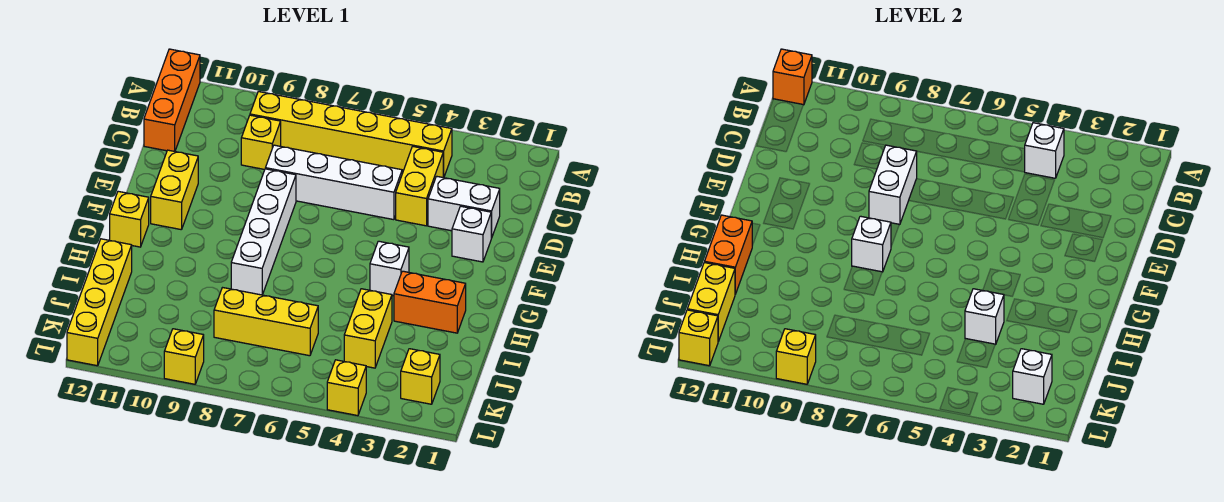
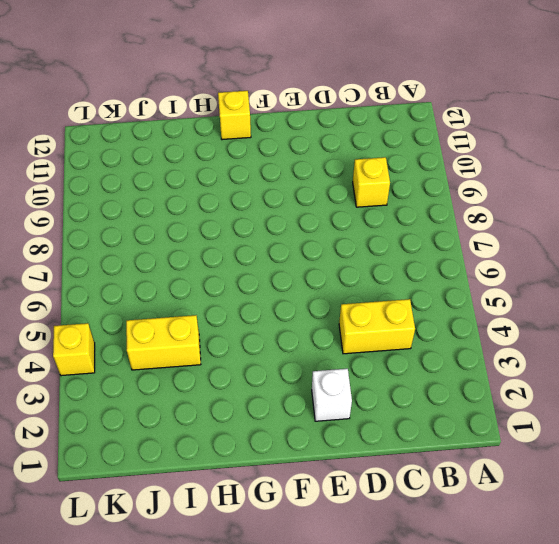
none -> orange brick A12:C12 level 1
none -> yellow brick B4:B9 level 1
none -> white brick D2:D3 level 1

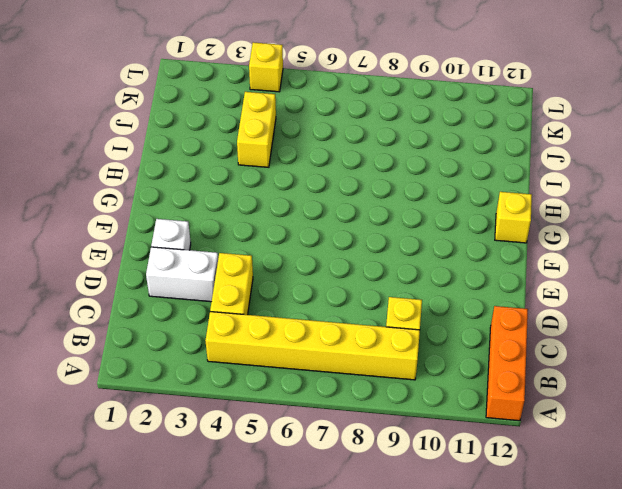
none -> white brick D5:D8 level 1
none -> white brick E8:H8 level 1
none -> yellow brick E11:F11 level 1

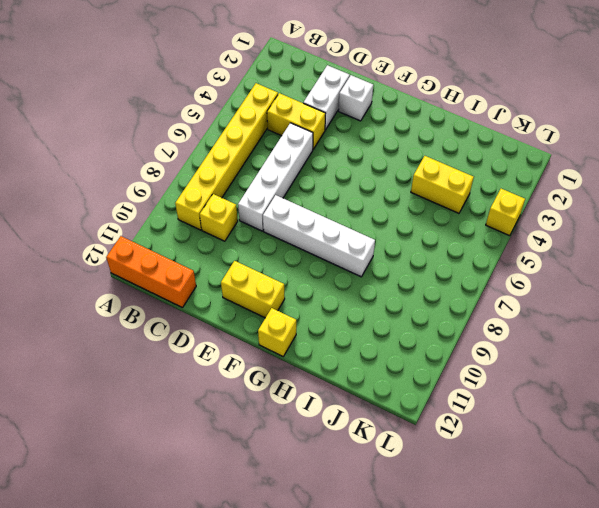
none -> white brick G4 level 1
none -> orange brick H2:H3 level 1
none -> yellow brick I12:L12 level 1

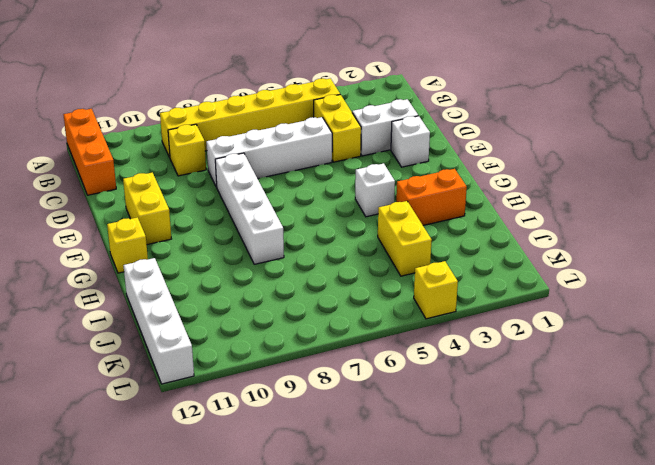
white brick I12:L12 level 1 -> yellow brick I12:L12 level 1
none -> yellow brick J6:J8 level 1
none -> yellow brick K2 level 1
none -> yellow brick L9 level 1

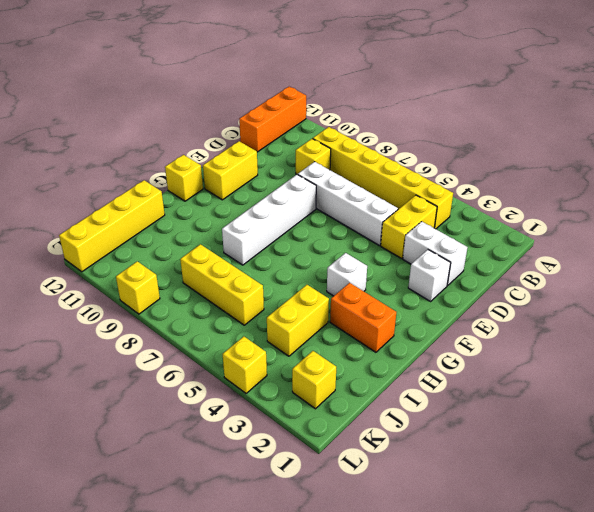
none -> orange brick A12 level 2
none -> white brick B4 level 2
none -> white brick D8:E8 level 2

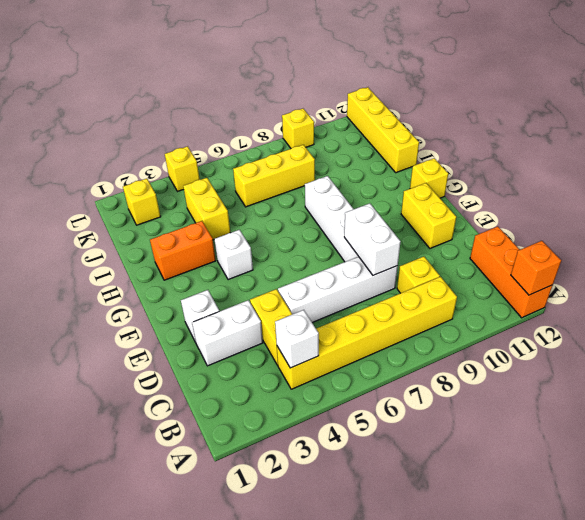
none -> white brick G8 level 2
none -> orange brick H12:I12 level 2
none -> white brick I4 level 2

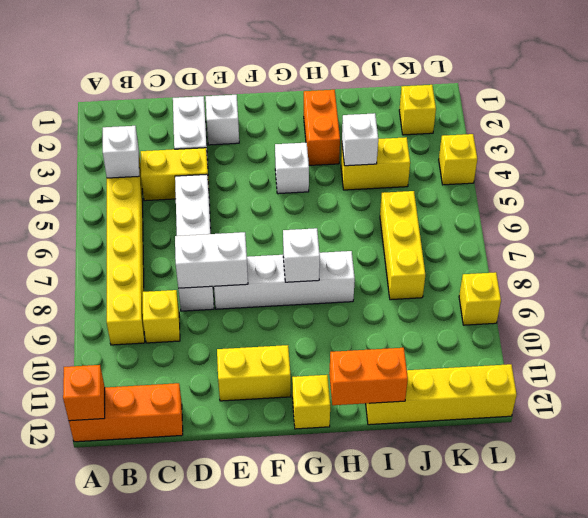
none -> yellow brick J12:K12 level 2
none -> white brick K2 level 2
none -> yellow brick L9 level 2

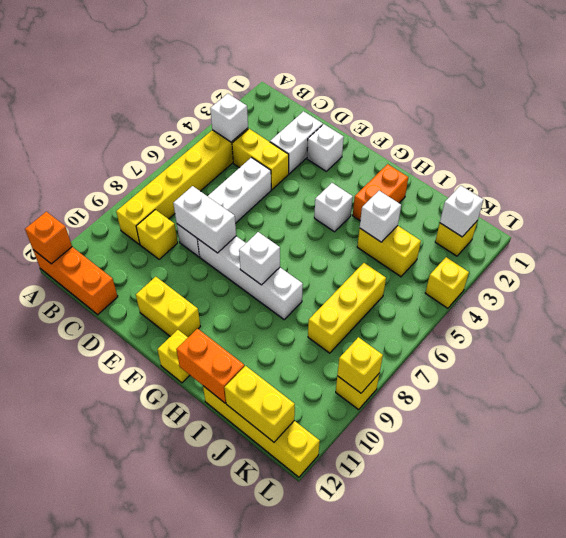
none -> yellow brick L12 level 2

